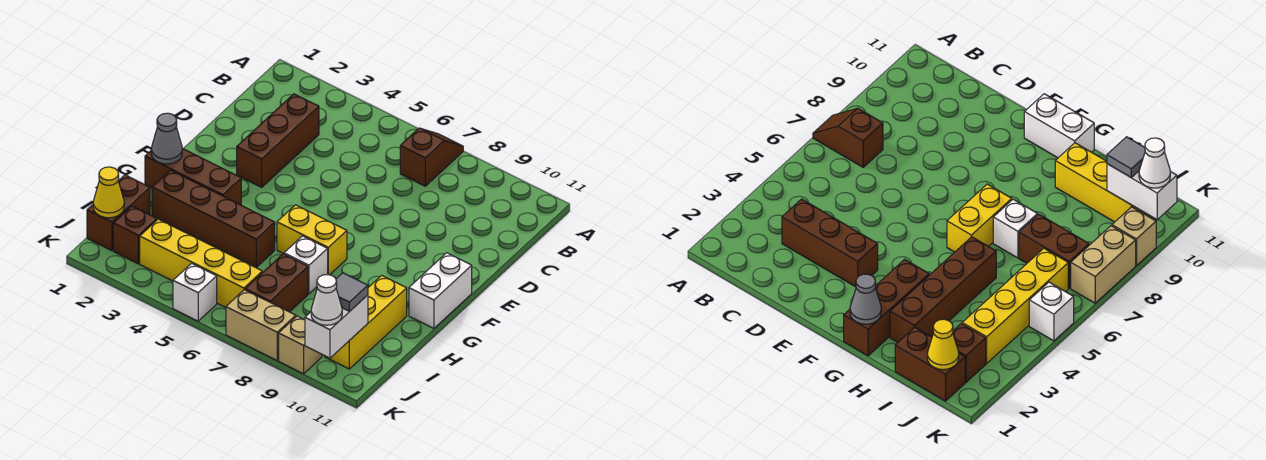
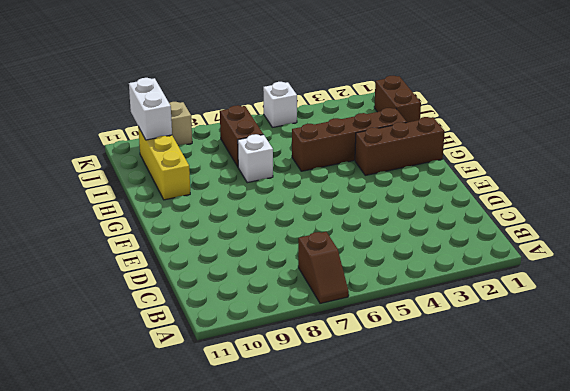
none -> brown brick C3:E3 level 1
none -> white brick F11:G11 level 1
none -> yellow brick G6:G7 level 1

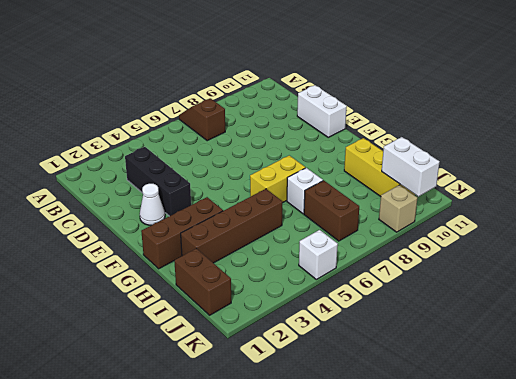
black brick C3:E3 level 1 -> brown brick C3:E3 level 1
white brick D11:E11 level 1 -> white brick F11:G11 level 1
white cone E2 level 1 -> white cone K10 level 3
none -> brown brick J2 level 1
none -> yellow brick J3:J6 level 1
none -> tan brick K7:K8 level 1

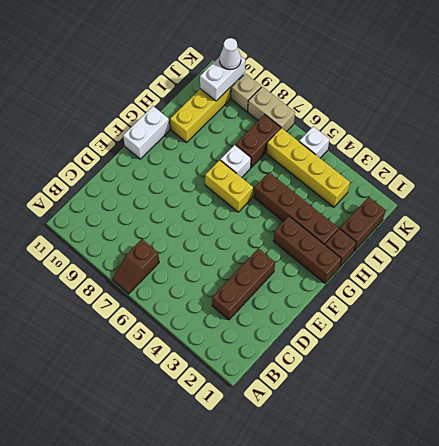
brown brick H1 level 1 -> brown brick J2 level 1
none -> grey cone G1 level 2
none -> yellow cone J1 level 2
none -> grey tile J10 level 3

